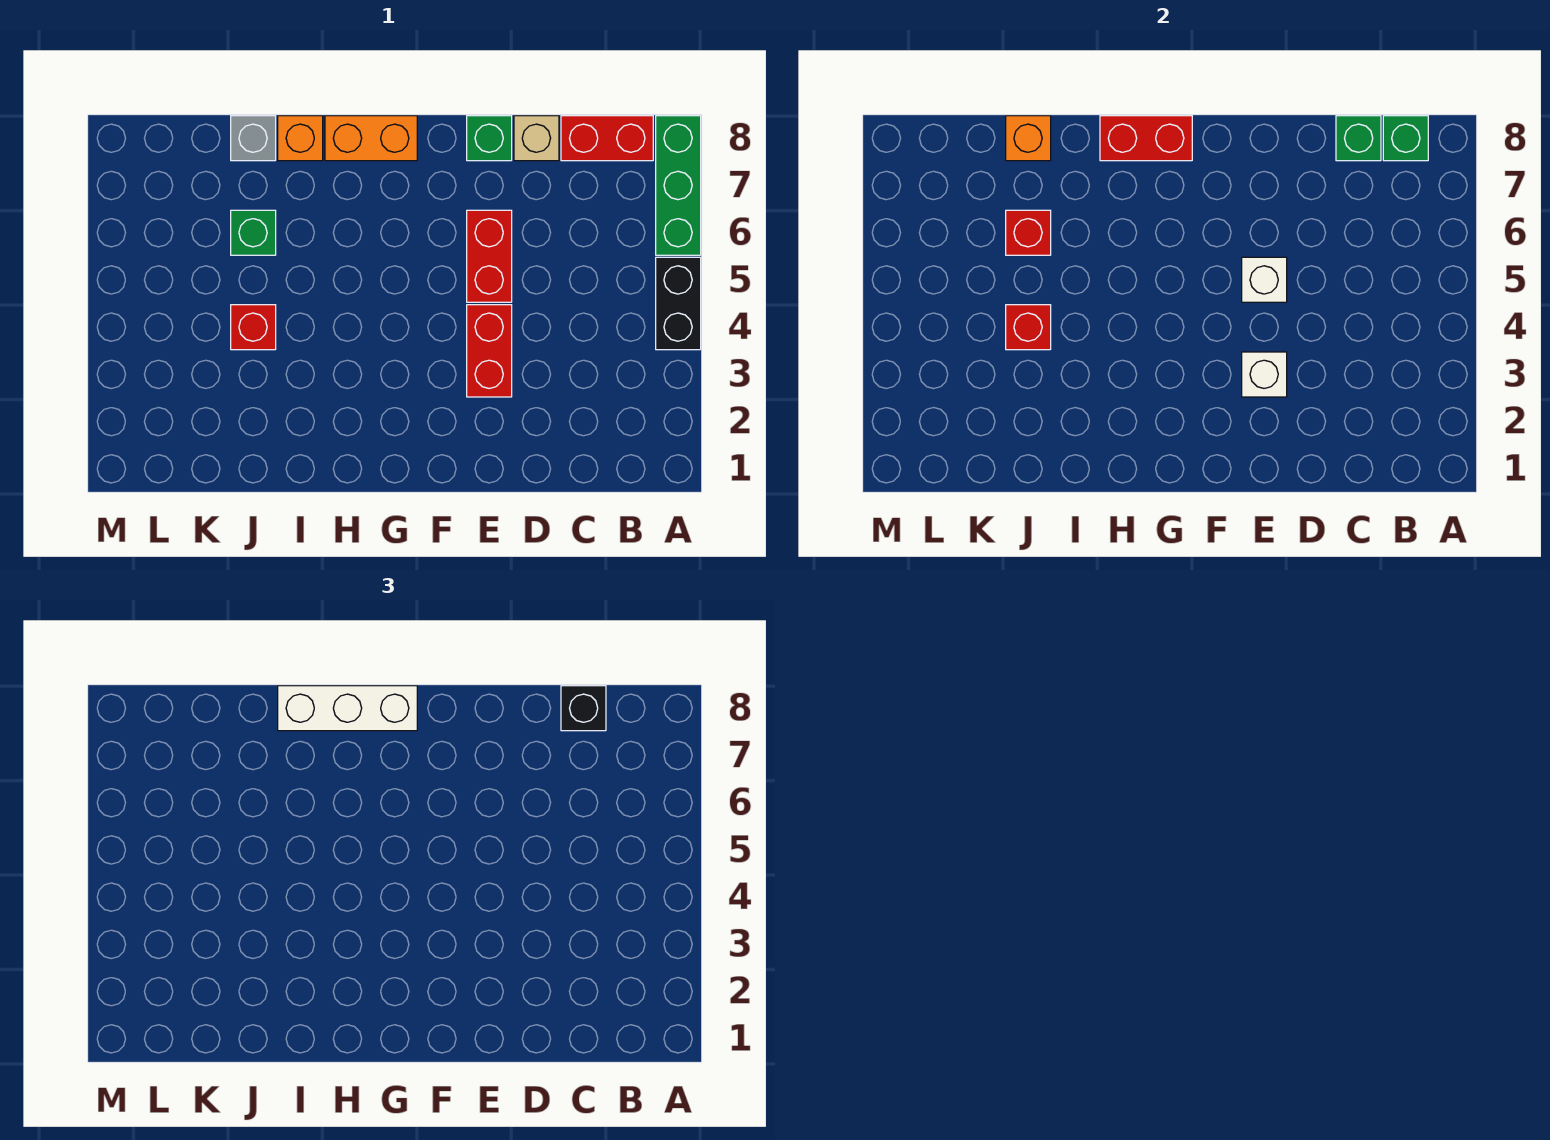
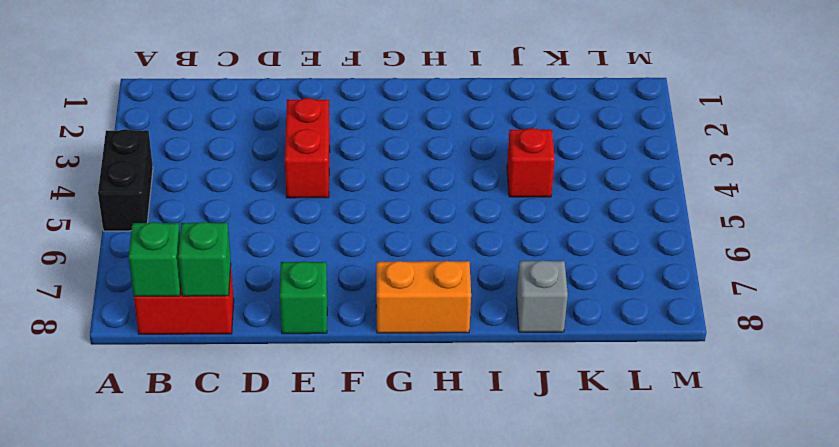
none -> green brick A6:A8 level 1
none -> tan brick D8 level 1
none -> red brick E5:E6 level 1

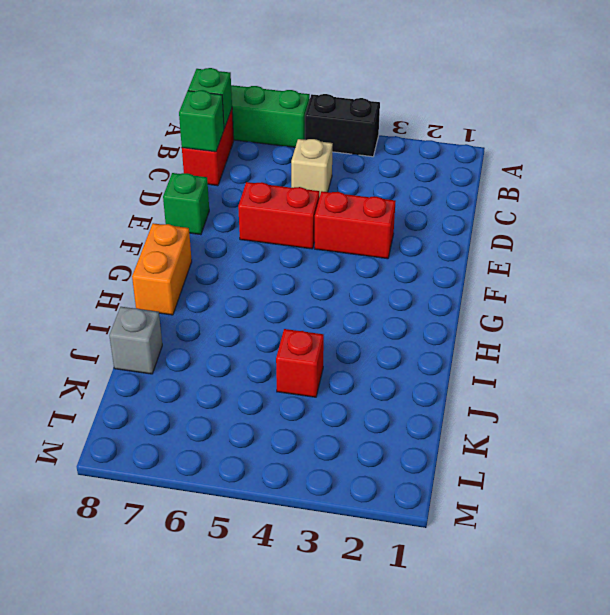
tan brick C5 level 1 -> tan brick D8 level 1
none -> orange brick I8 level 1
none -> green brick J6 level 1
none -> white brick E3 level 2

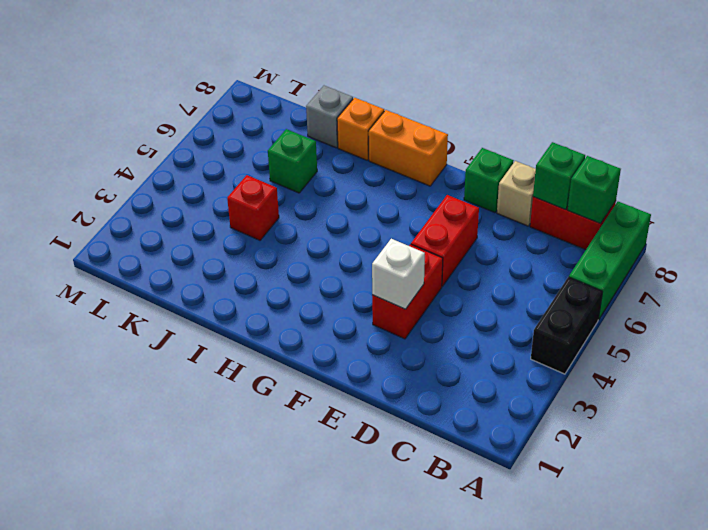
none -> white brick E5 level 2
none -> red brick G8:H8 level 2
none -> red brick J4 level 2

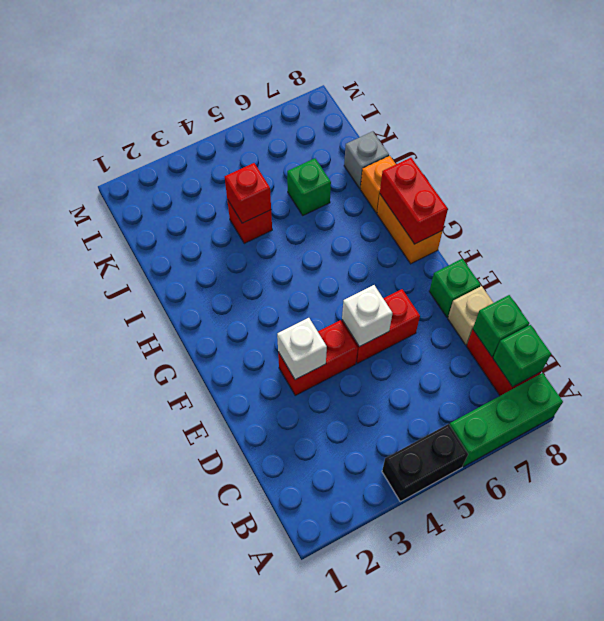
none -> red brick J6 level 2
none -> orange brick J8 level 2
none -> black brick C8 level 3

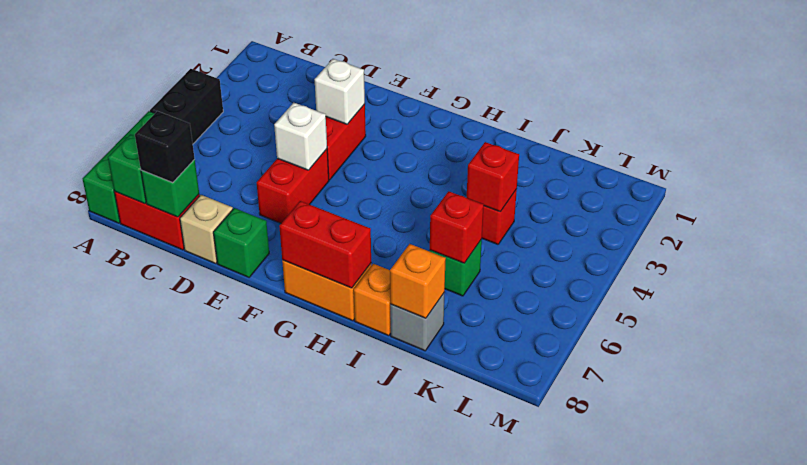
none -> white brick G8:I8 level 3

